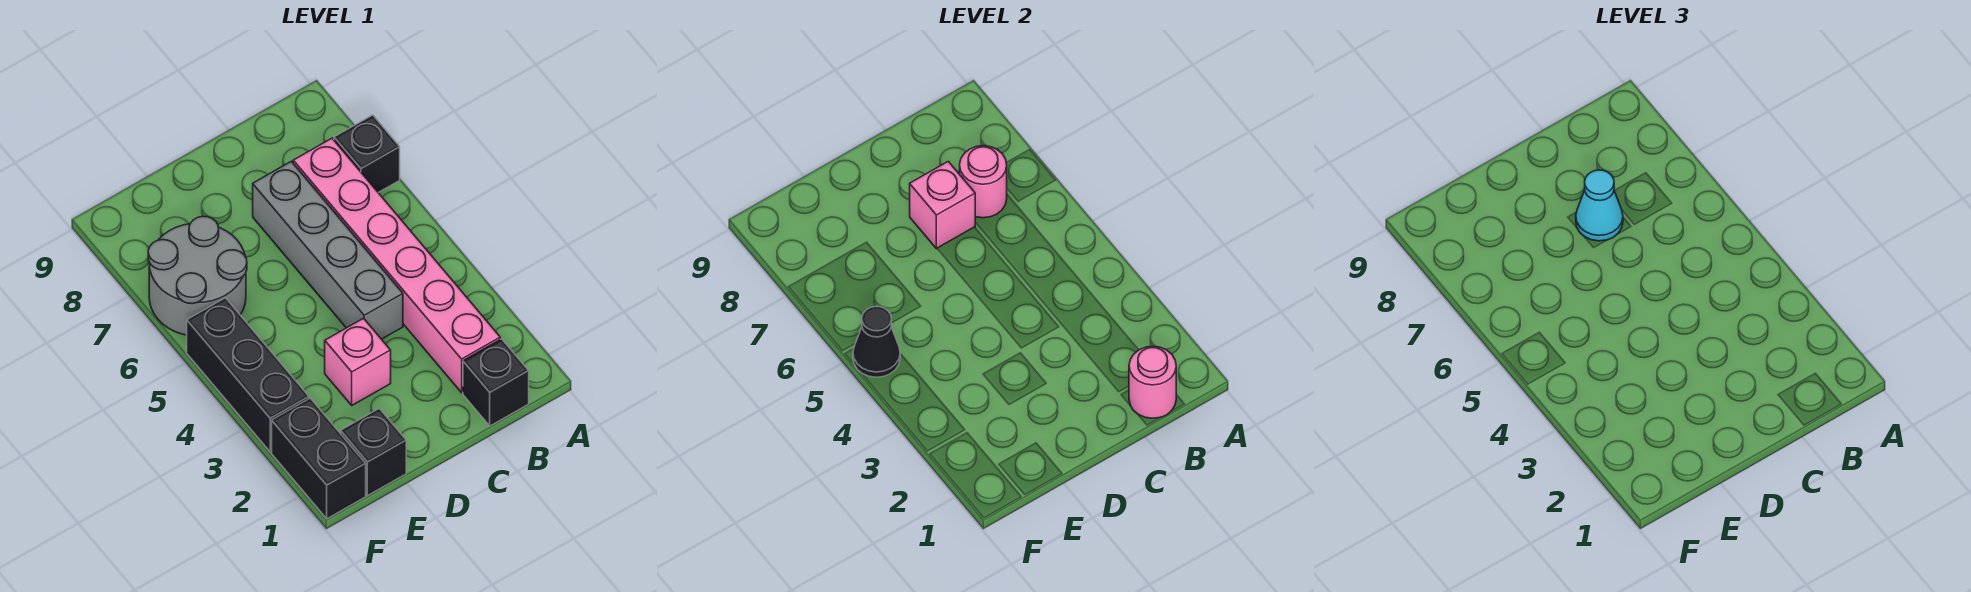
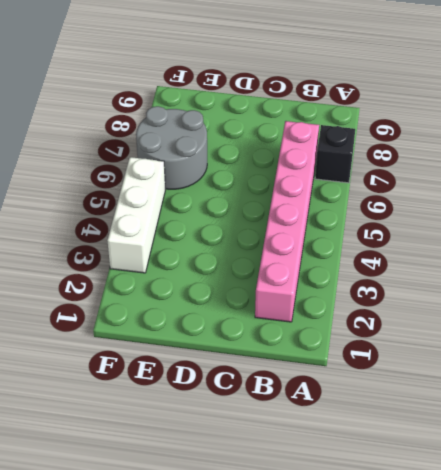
white brick F3:F5 level 1 -> black brick F3:F5 level 1
none -> black brick B1 level 1
none -> grey brick C4:C7 level 1
none -> pink brick D3 level 1

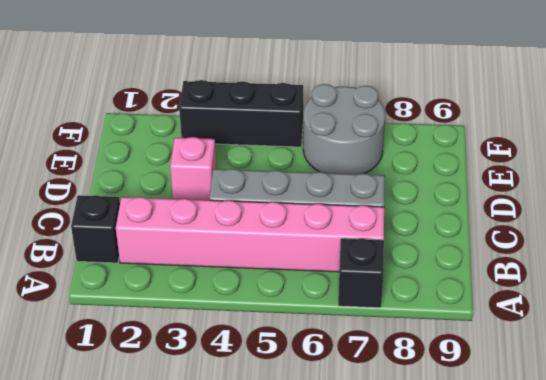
none -> black brick E1 level 1
none -> black brick F1:F2 level 1
none -> pink round brick B1 level 2

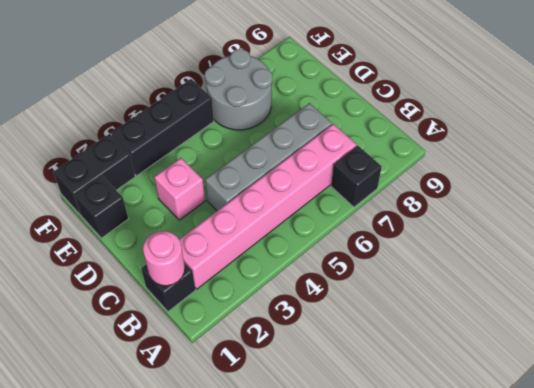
none -> pink round brick B7 level 2
none -> pink brick C7 level 2
none -> black cone F5 level 2

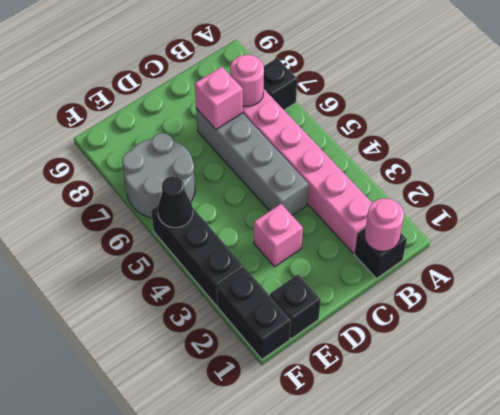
none -> cyan cone C7 level 3

